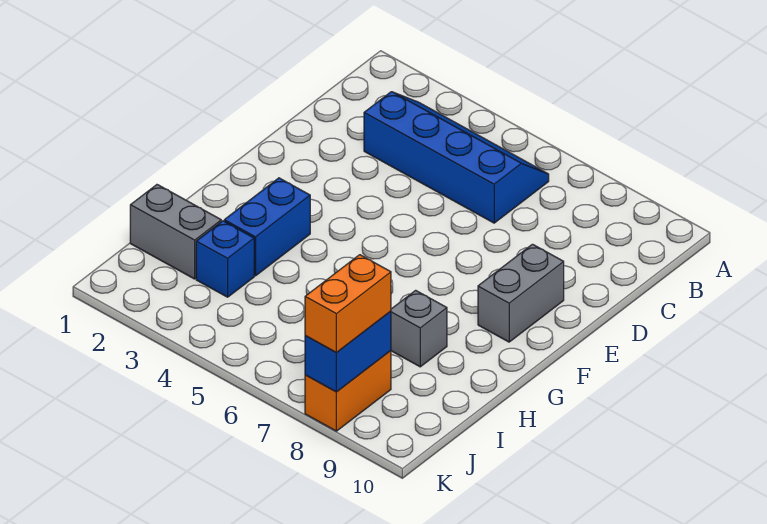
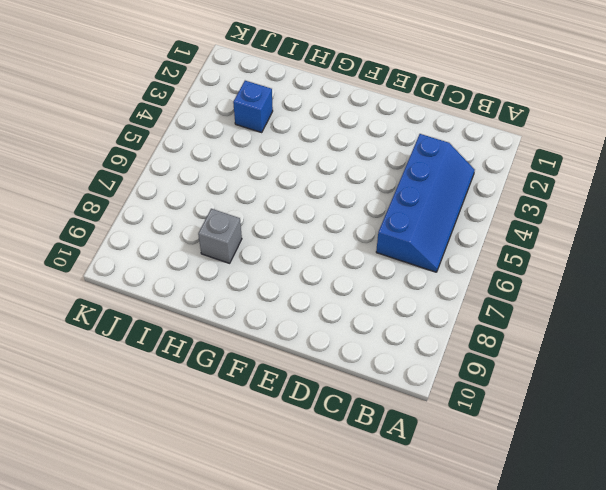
none -> grey brick E9:F9 level 1
none -> blue brick G3:H3 level 1

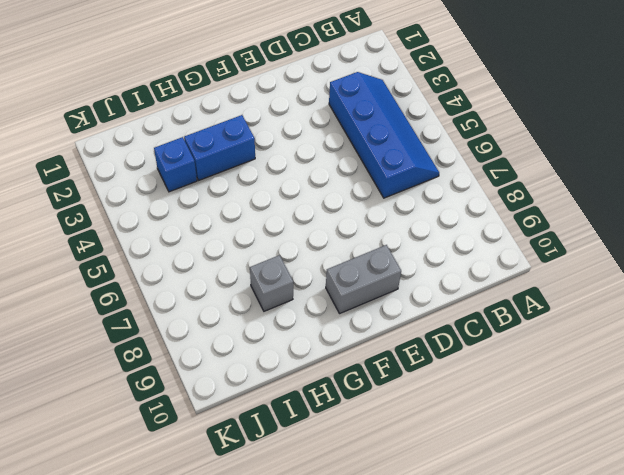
none -> grey brick I1:I2 level 1
none -> orange brick J8:K8 level 1

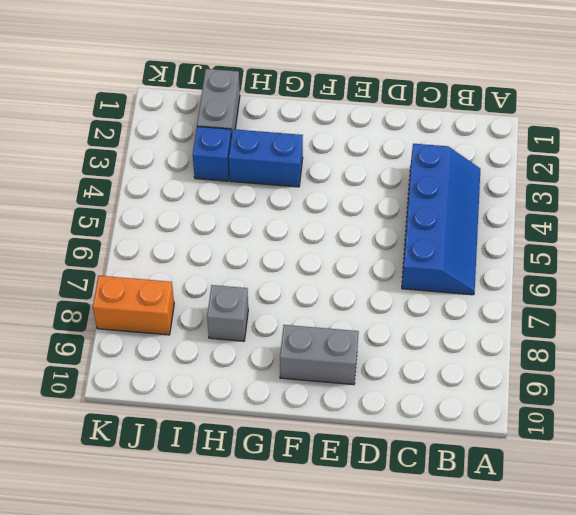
none -> blue brick J8:K8 level 2
none -> orange brick J8:K8 level 3

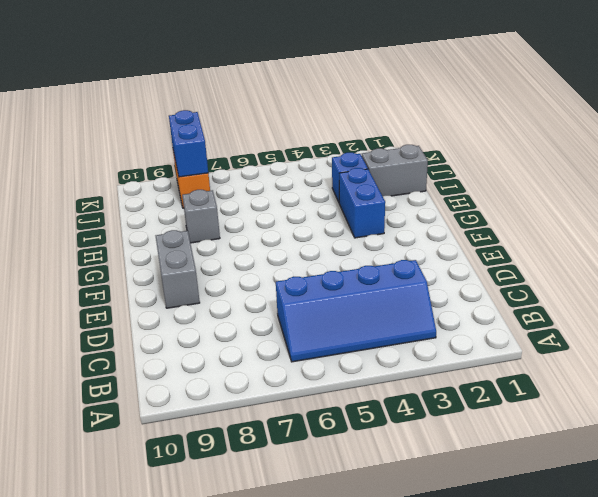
none -> orange brick J8:K8 level 3

